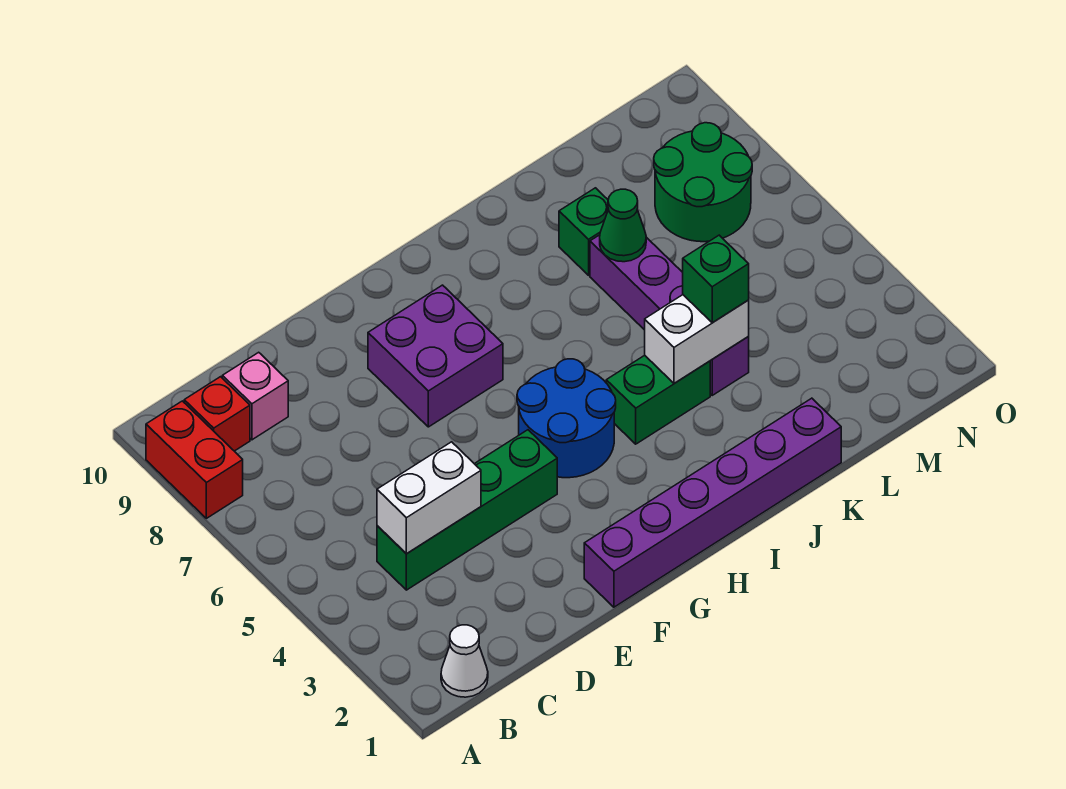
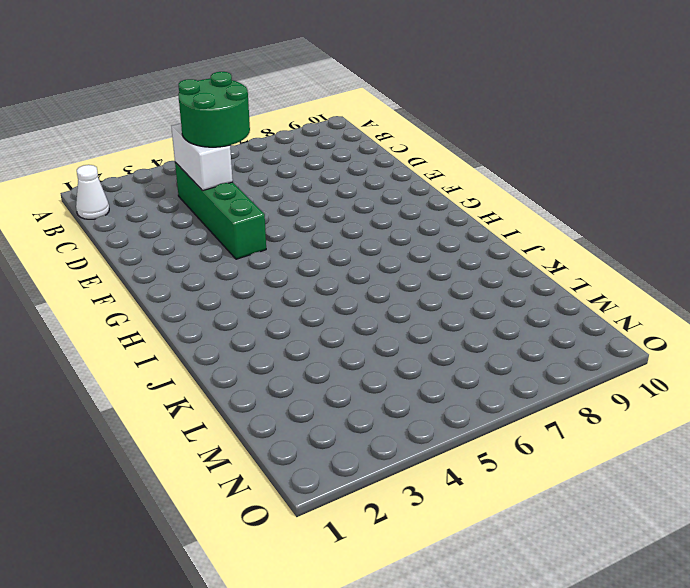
green round brick C4:D5 level 3 -> green round brick M7:N8 level 1
none -> red brick A8:A9 level 1
none -> red brick B9 level 1
none -> pink brick C9 level 1

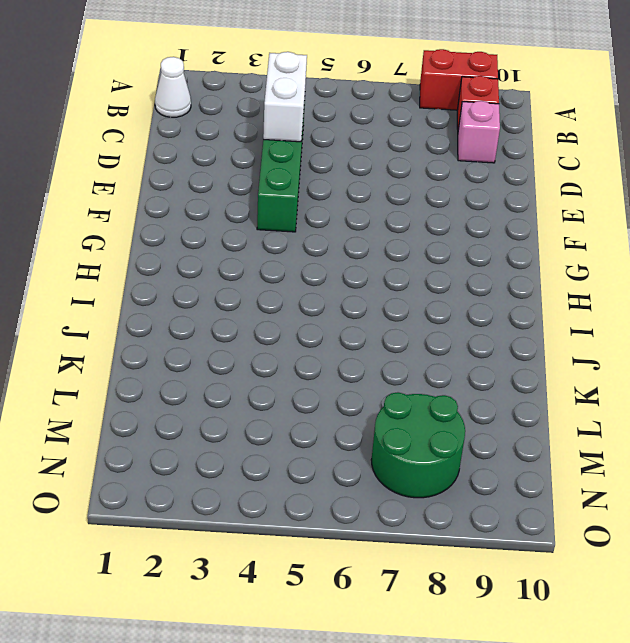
none -> purple brick F1:K1 level 1
none -> purple brick F7:G8 level 1
none -> blue round brick G4:H5 level 1

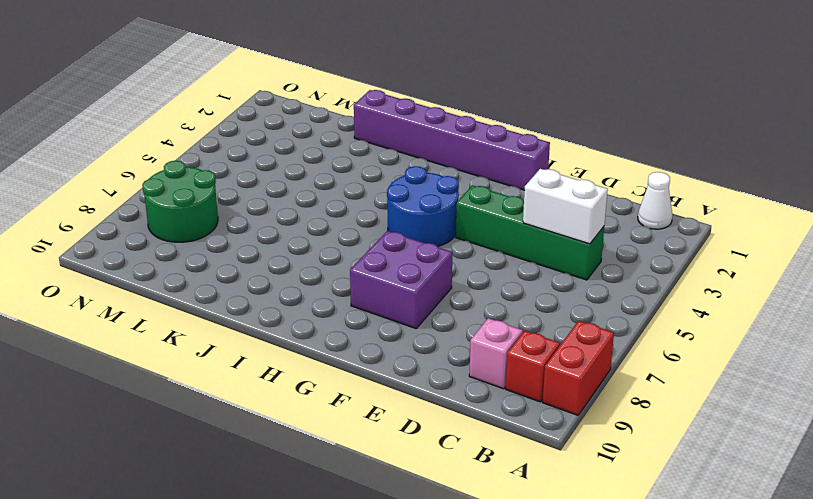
none -> green brick I4:J4 level 1
none -> purple brick K4:K7 level 1
none -> green brick K8 level 1

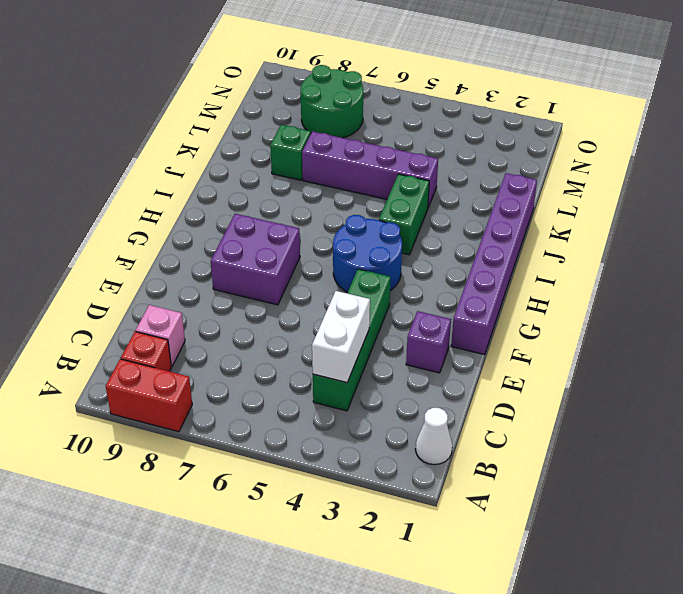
purple brick E2 level 1 -> none
none -> white brick J4:K4 level 2
none -> green cone K7 level 2
none -> green brick K4 level 3

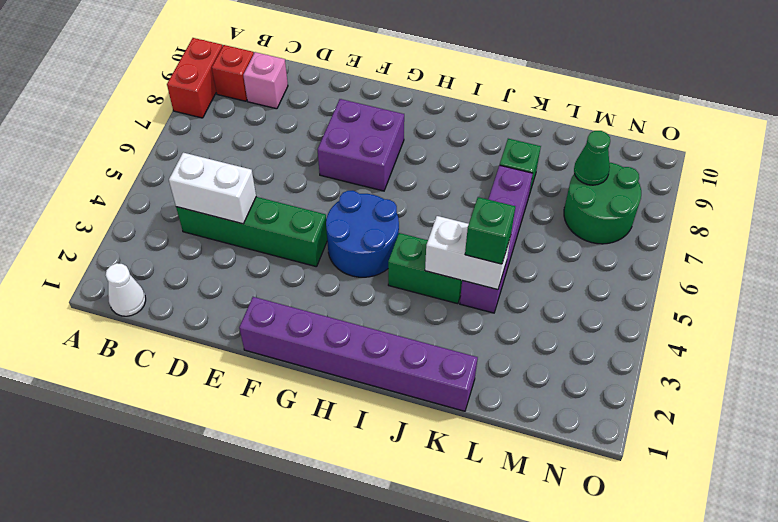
green cone M8 level 2 -> green cone K7 level 2

